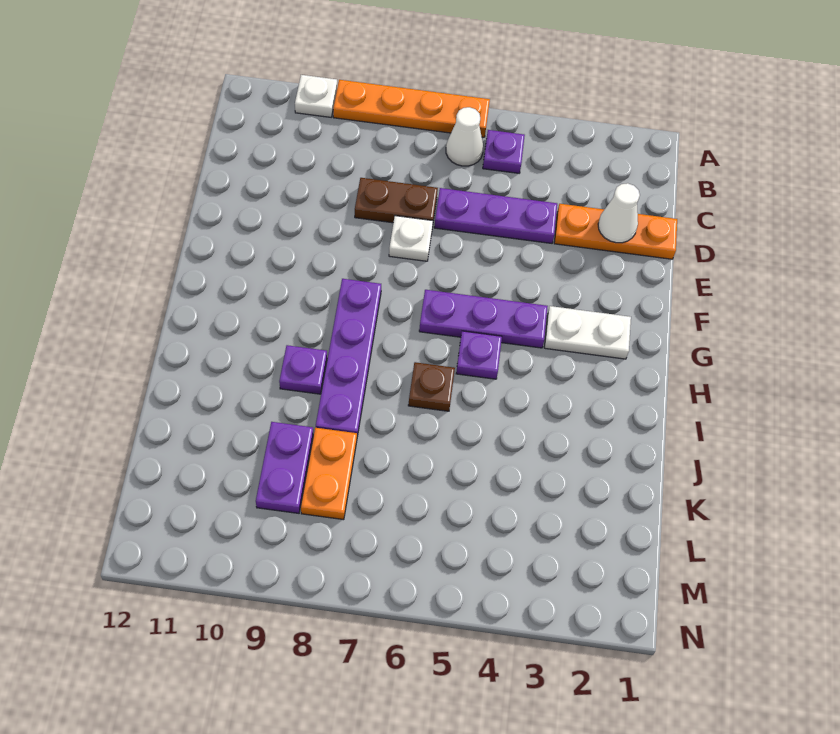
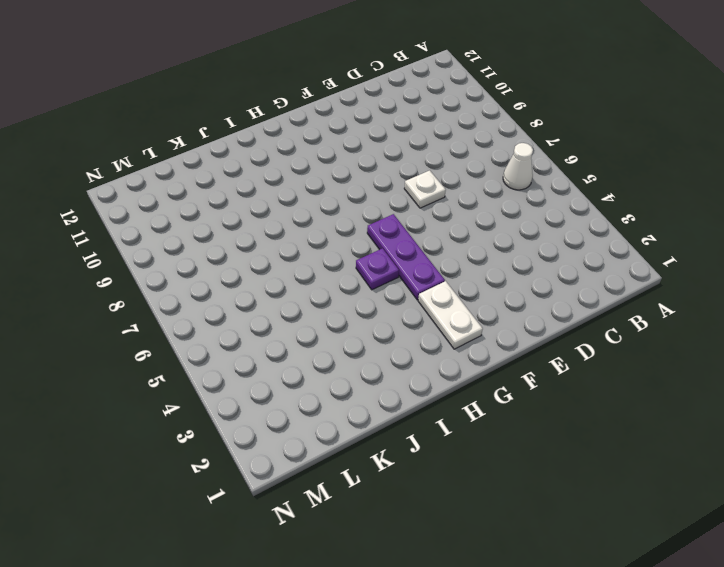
none -> orange plate A6:A9 level 1
none -> white plate A10 level 1
none -> purple plate B5 level 1

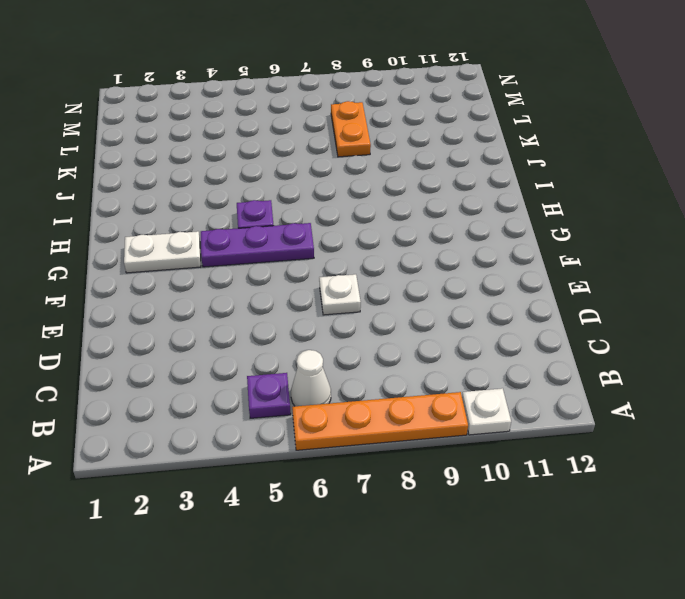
none -> orange plate D1:D3 level 1
none -> purple plate D4:D6 level 1
none -> brown plate D7:D8 level 1

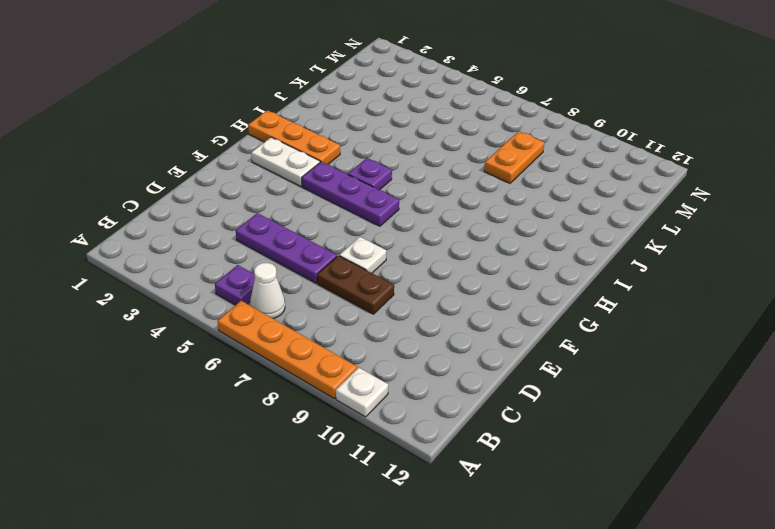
orange plate H1:H3 level 1 -> orange plate D1:D3 level 1
none -> purple plate G8:J8 level 1
none -> brown plate I6 level 1
none -> purple plate I9 level 1

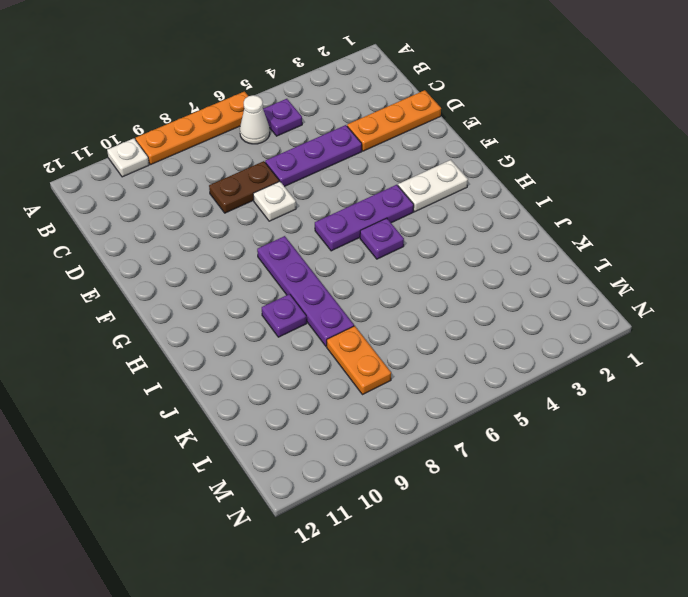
none -> brown plate I6 level 1
none -> purple plate K9:L9 level 1
none -> white cone D2 level 2

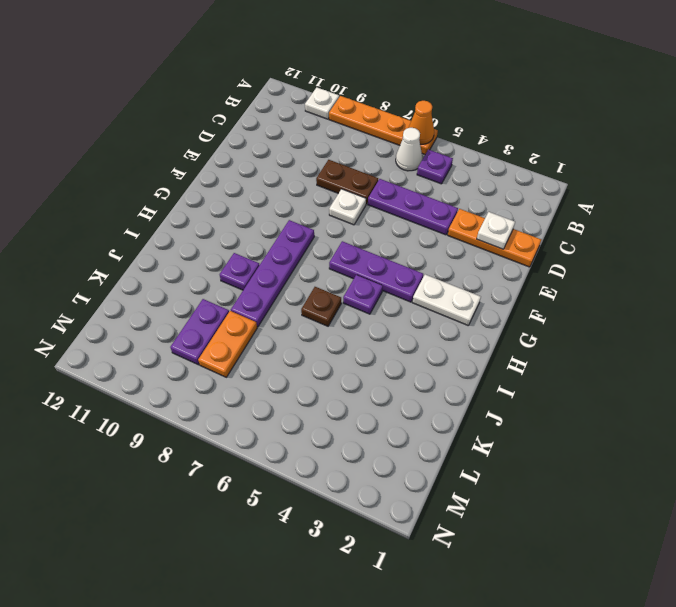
orange cone A6 level 2 -> none
white plate D2 level 2 -> white cone D2 level 2

